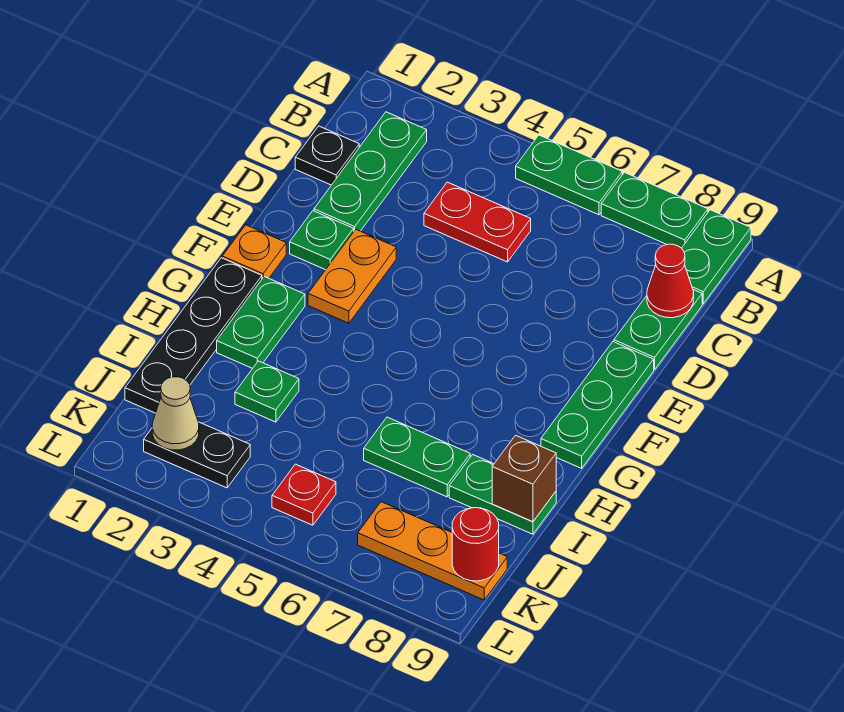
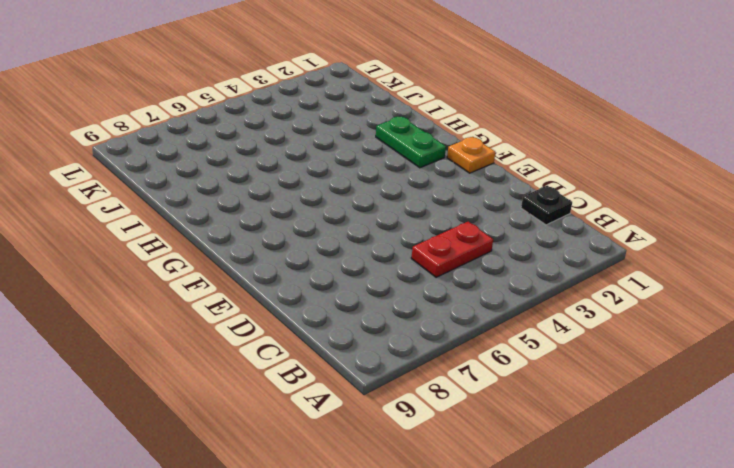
none -> green plate A5:A6 level 1
none -> green plate A7:A8 level 1
none -> green plate A9:B9 level 1

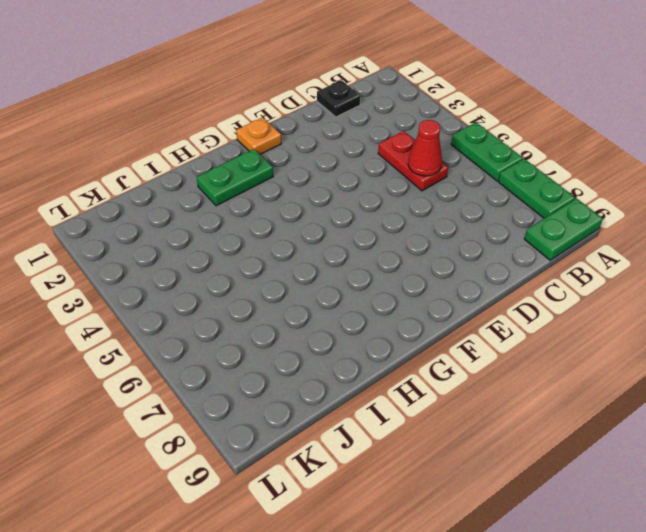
red cone C5 level 2 -> red cone C9 level 2
none -> green plate B2:D2 level 1
none -> green plate C9:D9 level 1
none -> green plate E2 level 1

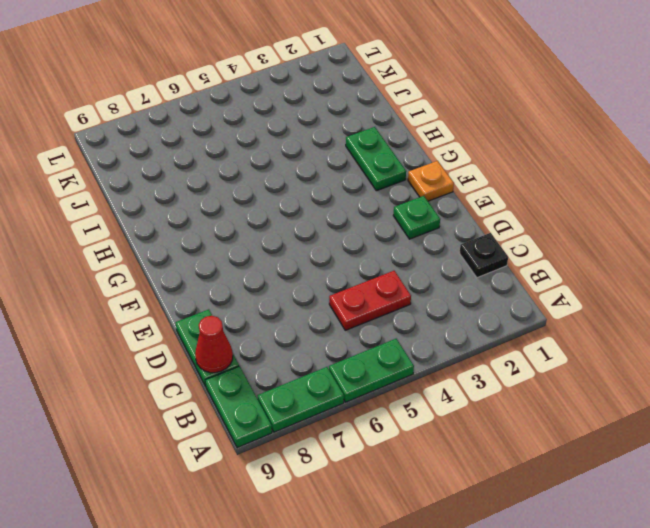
none -> green plate B2:D2 level 1
none -> orange plate E3:F3 level 1
none -> green plate E9:G9 level 1

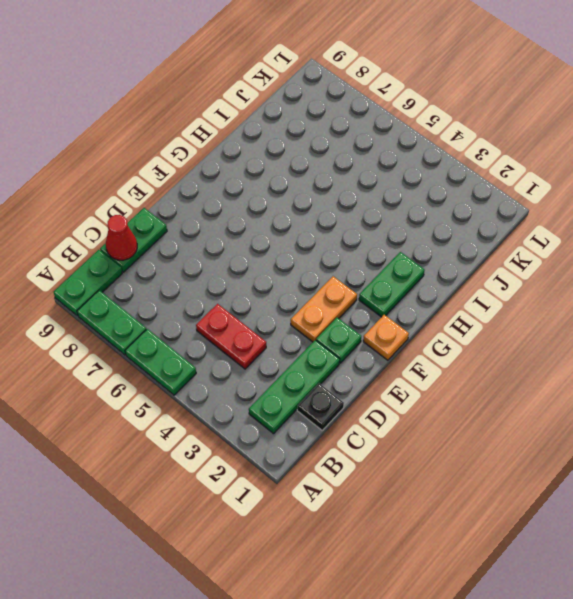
none -> green plate E9:G9 level 1
none -> black plate G1:J1 level 1
none -> green plate I3 level 1

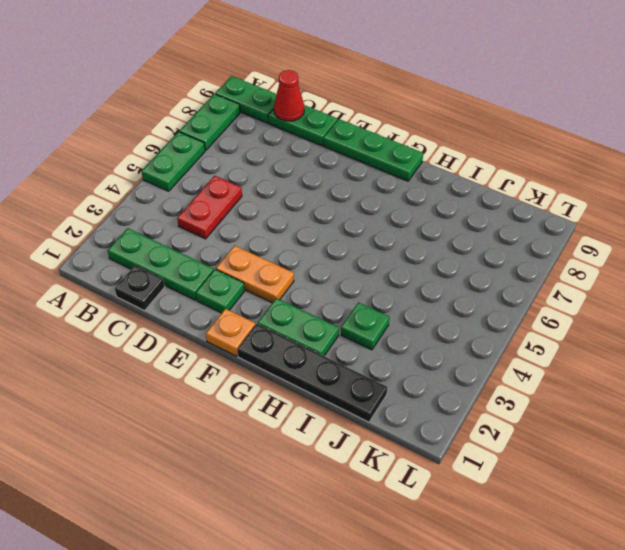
none -> green plate I6:I7 level 1
none -> green plate I8:I9 level 1
none -> black plate K2:K3 level 1

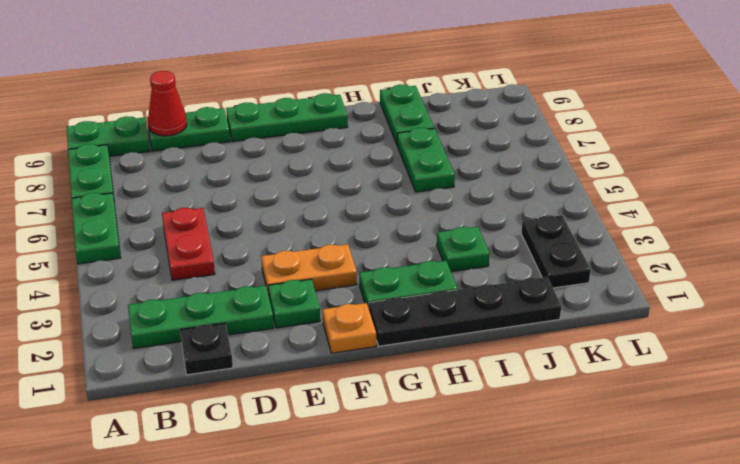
none -> red plate K5 level 1
none -> orange plate K7:K9 level 1
none -> brown brick I9 level 2

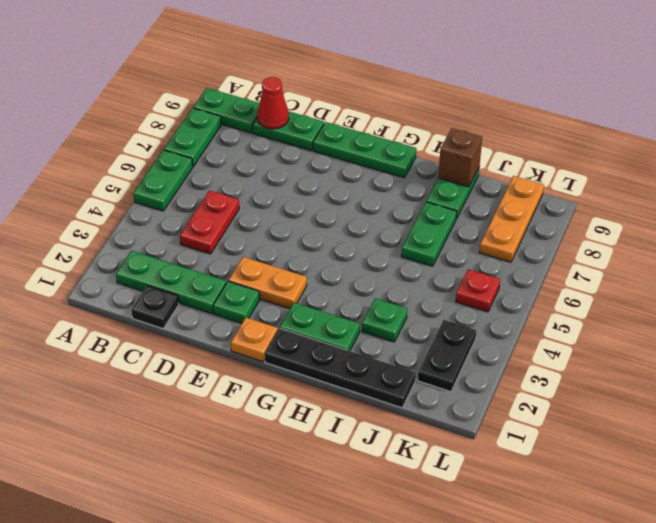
none -> tan cone K2 level 2
none -> red round brick K9 level 2

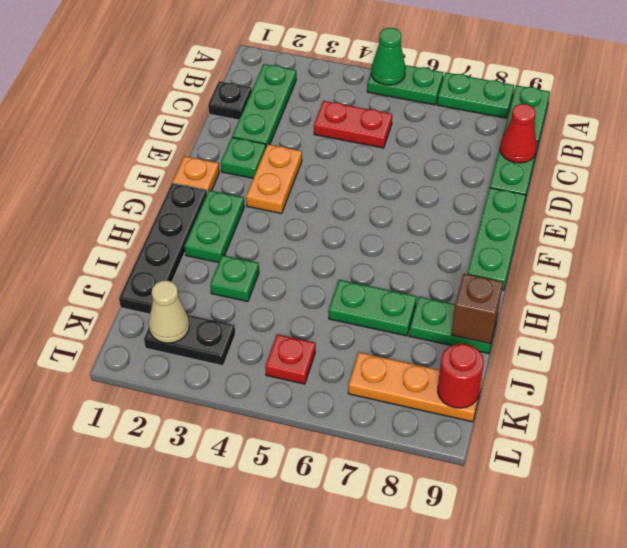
green cone A5 level 2 -> none

